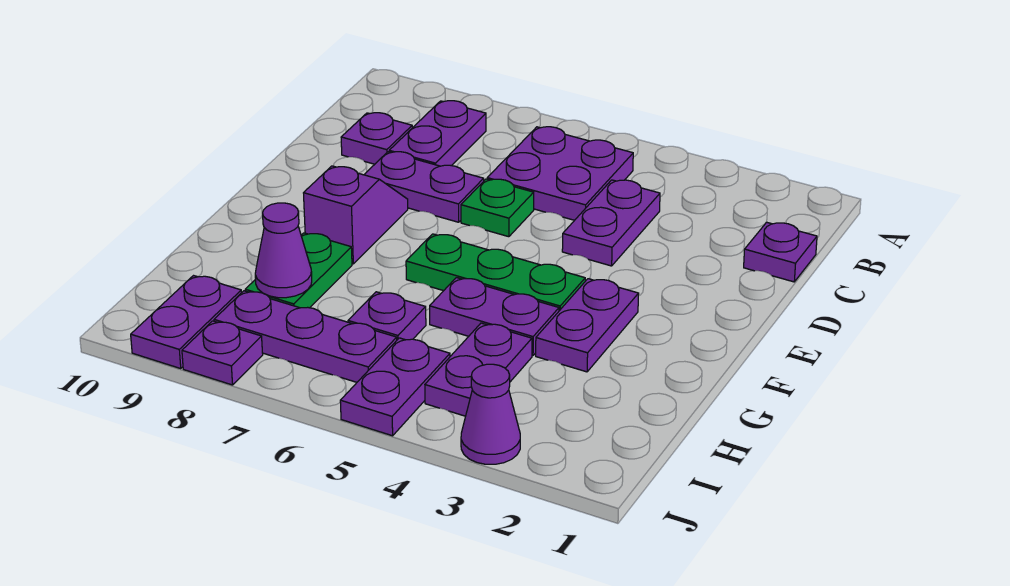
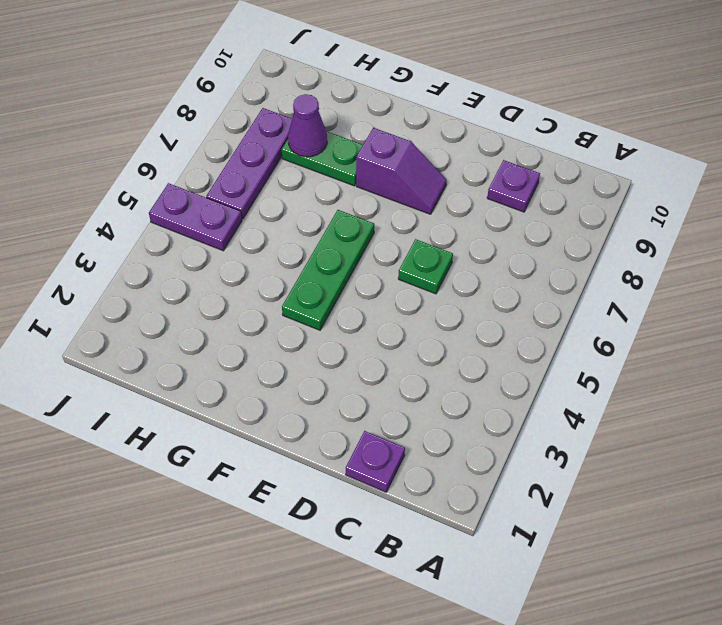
none -> purple plate B5:C6 level 1
none -> purple plate B8:C8 level 1
none -> purple plate C4:D4 level 1

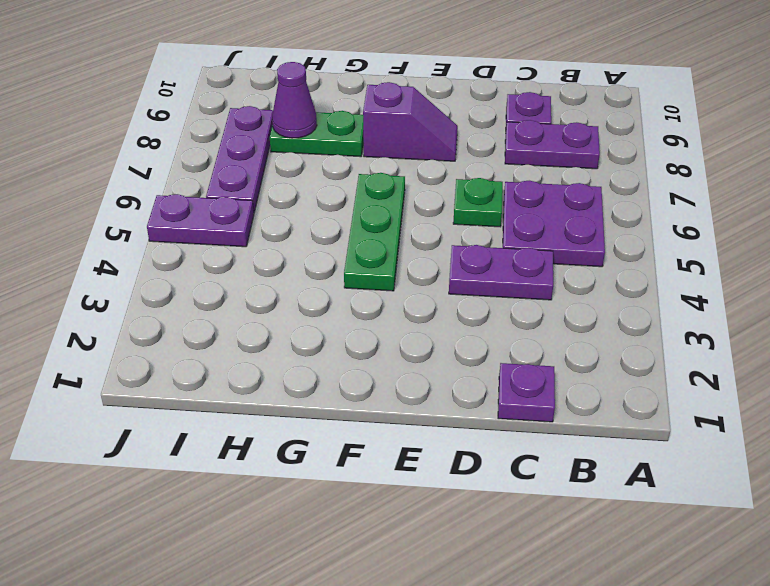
none -> purple plate D7:D8 level 1
none -> purple plate F3:G3 level 1
none -> purple plate G4:G5 level 1

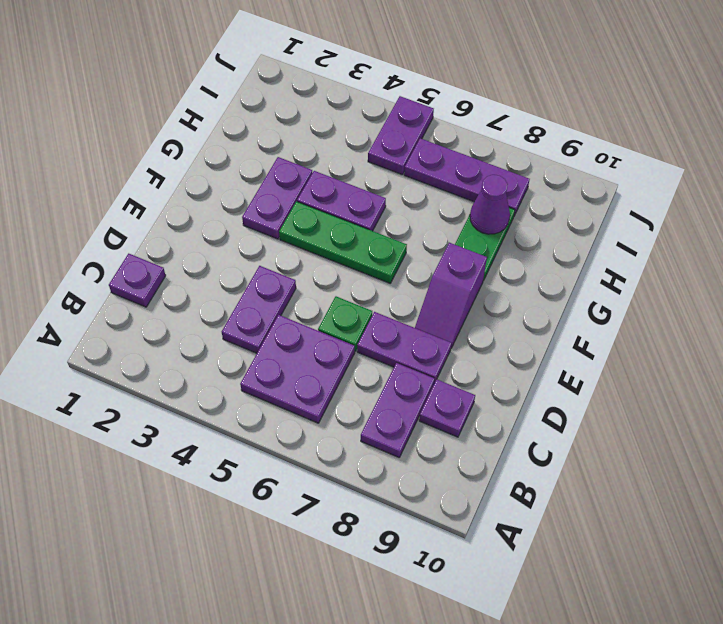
none -> purple plate H4:I4 level 1
none -> purple plate H6 level 1
none -> purple plate I9:J9 level 1

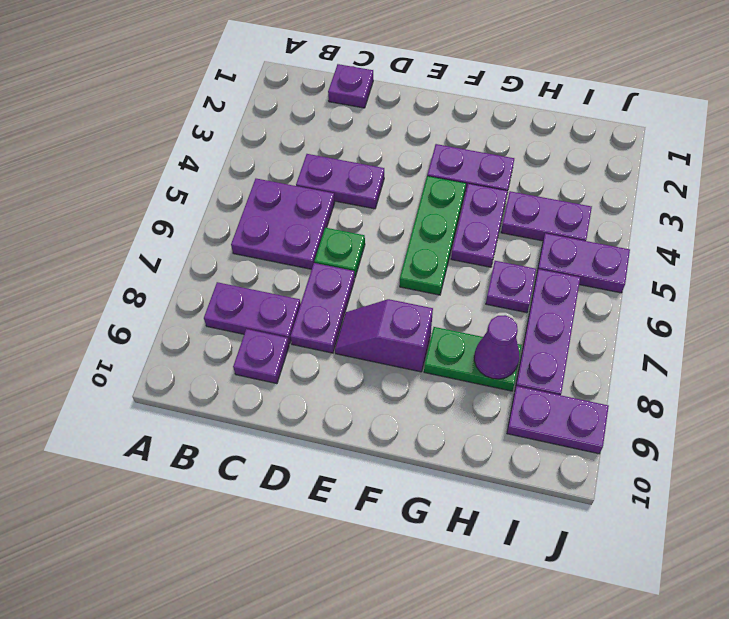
none -> purple cone J3 level 1
none -> purple plate J8 level 1

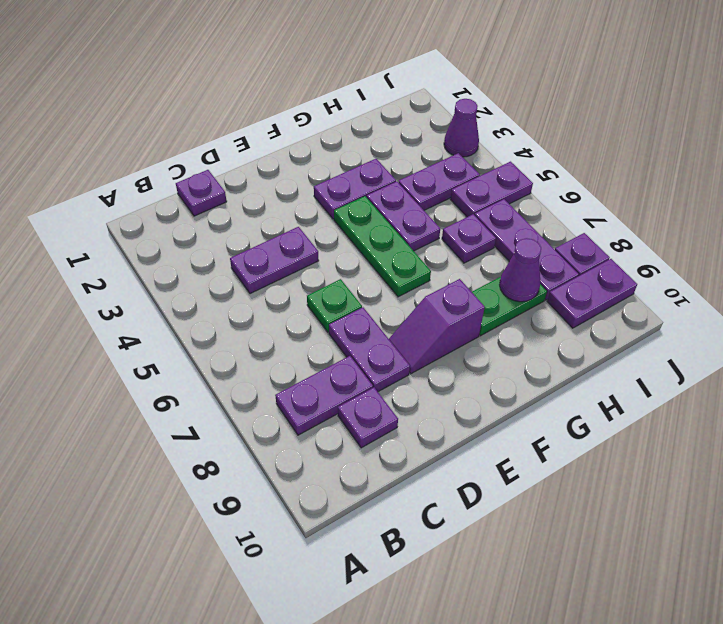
none -> purple plate B5:C6 level 1

